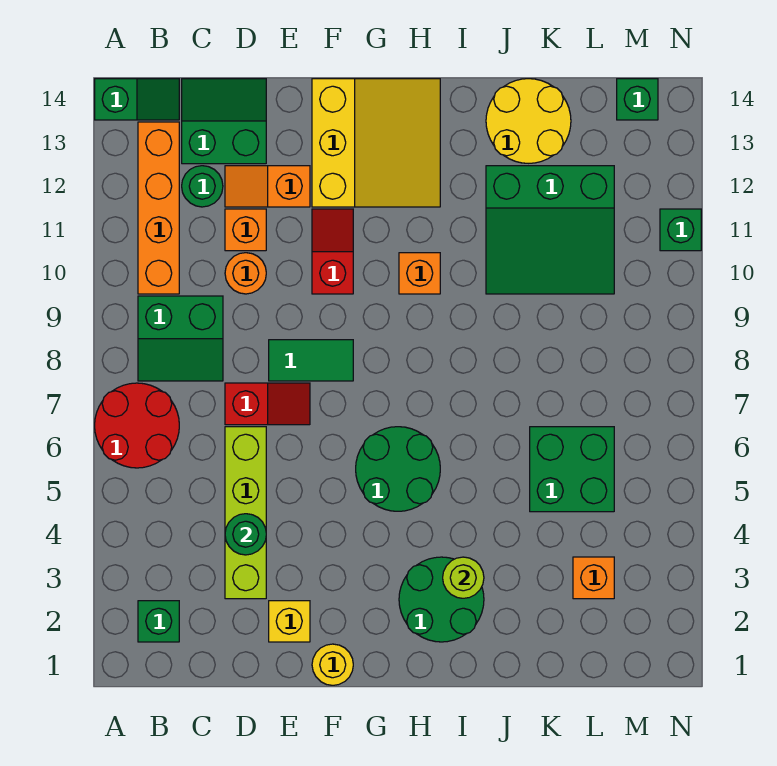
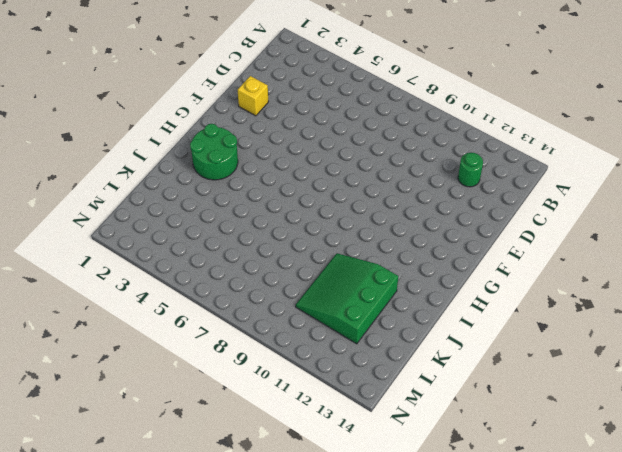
none -> red round brick A6:B7 level 1
none -> green slope A14:B14 level 1 top A
none -> green brick B2 level 1

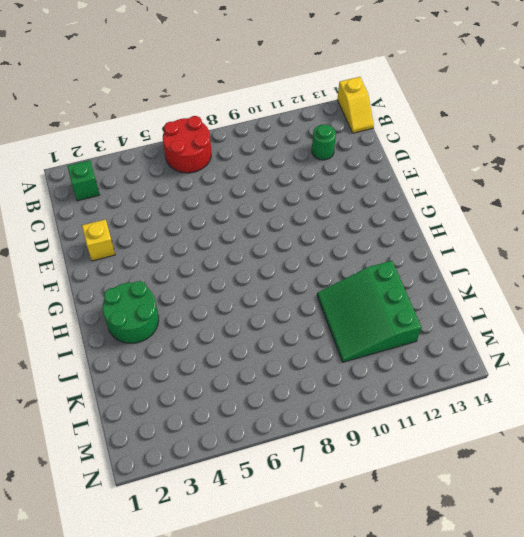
yellow slope A14:B14 level 1 top A -> green slope A14:B14 level 1 top A
none -> green slope B8:C9 level 1 top 9
none -> orange brick B10:B13 level 1
none -> green slope C13:D14 level 1 top 13

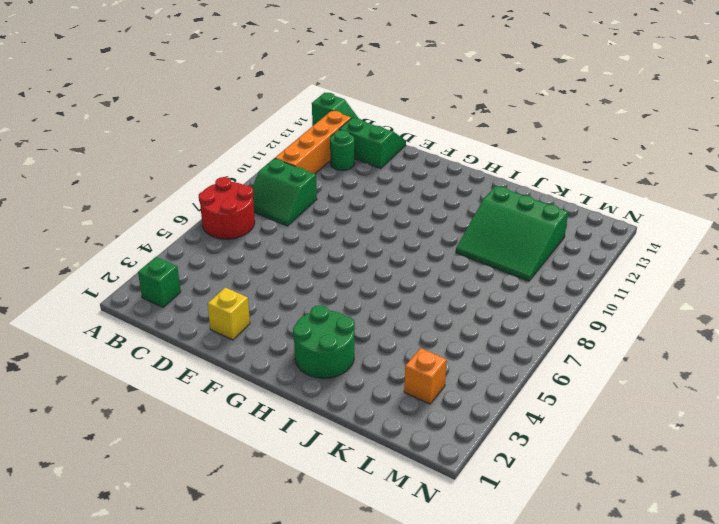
none -> lime brick D3:D6 level 1
none -> red slope D7:E7 level 1 top D
none -> orange round brick D10 level 1

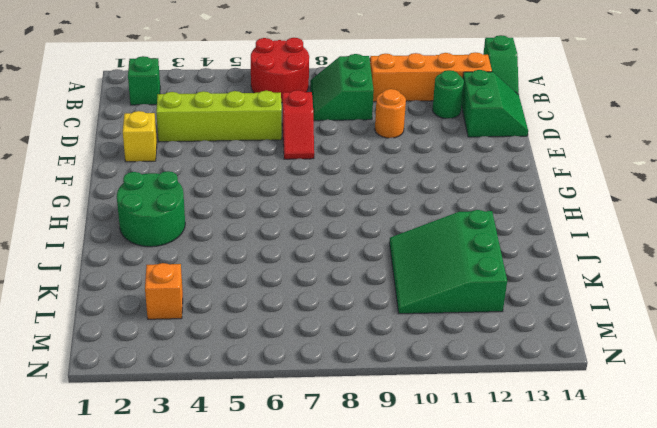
none -> orange brick D11 level 1
none -> orange slope D12:E12 level 1 top E
none -> green tile E8:F8 level 1

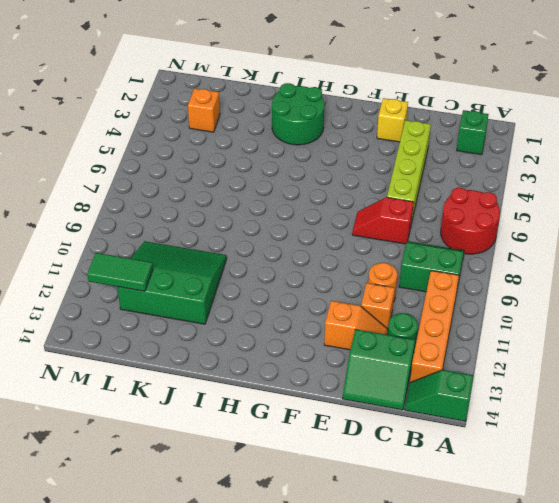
green tile L12:M12 level 2 -> green tile E8:F8 level 1
none -> yellow round brick F1 level 1
none -> red slope F10:F11 level 1 top 10
none -> yellow slope F12:H14 level 1 top F

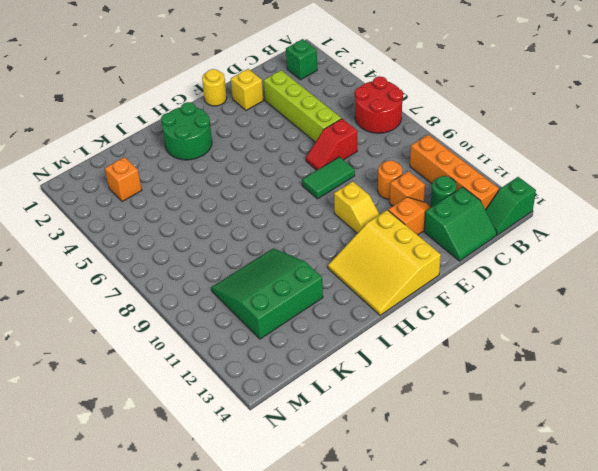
yellow slope F10:F11 level 1 top 10 -> red slope F10:F11 level 1 top 10
none -> green slope B8:C9 level 1 top 9
none -> green round brick G5:H6 level 1
none -> orange brick H10 level 1

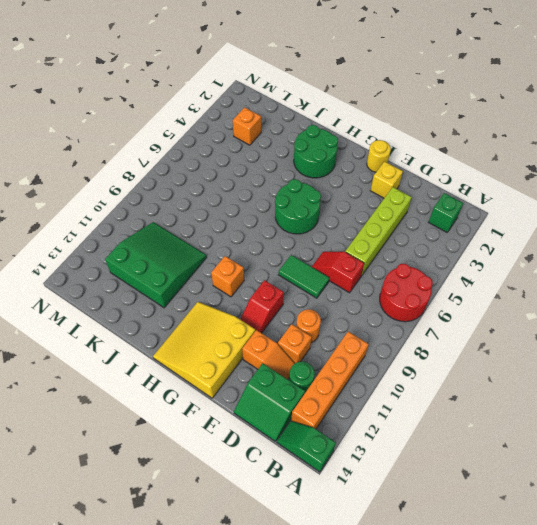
none -> green slope B8:C9 level 1 top 9
none -> yellow round brick J13:K14 level 1
none -> green brick K5:L6 level 1

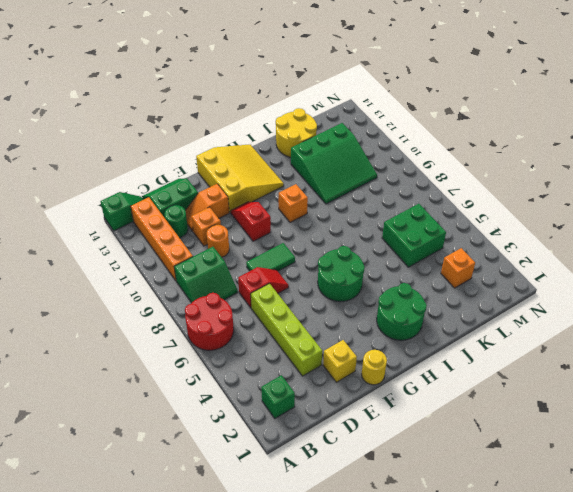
none -> green brick M14 level 1
none -> green brick N11 level 1
none -> green round brick D4 level 2

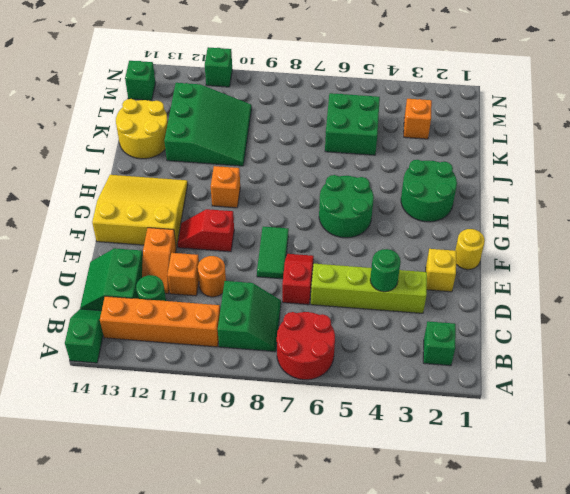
none -> lime round brick I3 level 2

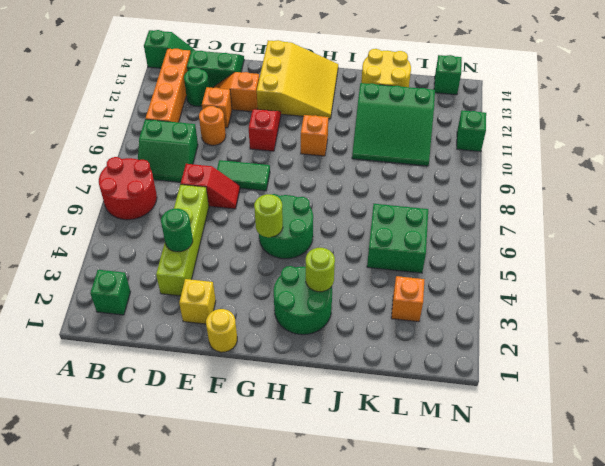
lime round brick G5 level 2 -> none

